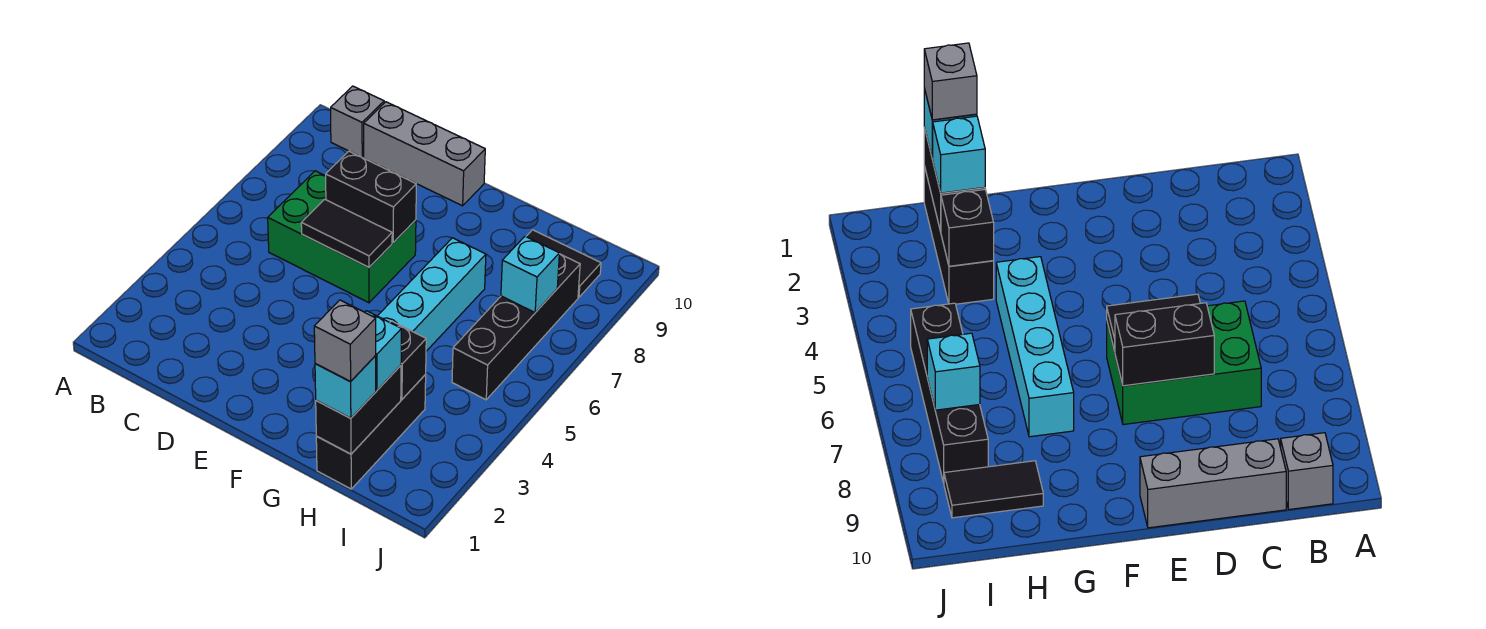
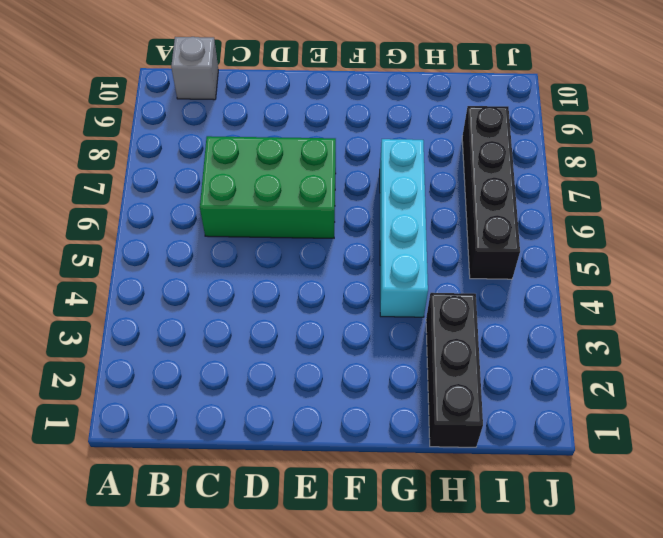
none -> grey brick C10:E10 level 1
none -> black tile H9:I9 level 1
none -> black tile D6:E6 level 2

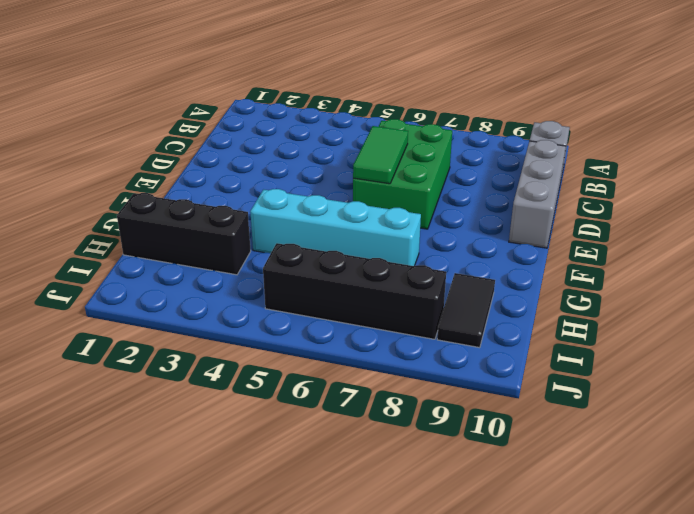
green tile D6:E6 level 2 -> black tile D6:E6 level 2
none -> black brick D7:E7 level 2
none -> black brick H1:H2 level 2
none -> black brick H3 level 2

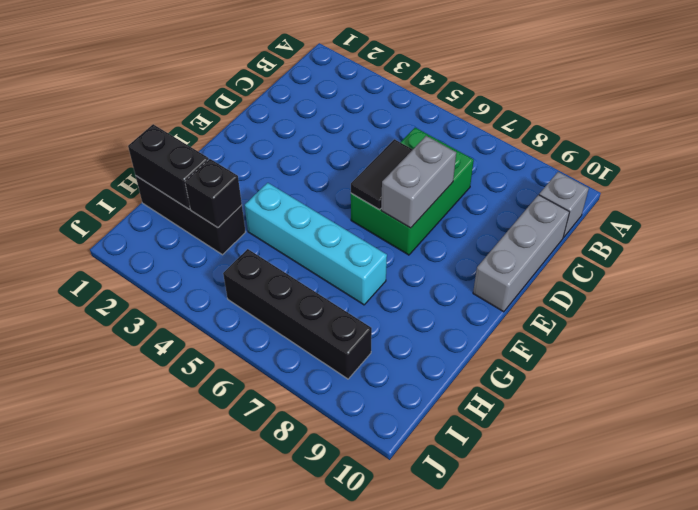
grey brick D7:E7 level 2 -> black brick D7:E7 level 2
none -> black tile H9:I9 level 1
none -> cyan brick I7 level 2
none -> cyan brick H1 level 3

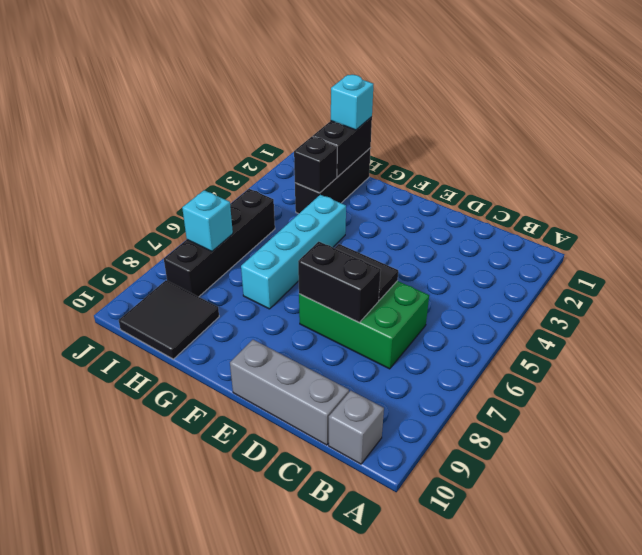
black tile H9:I10 level 1 -> black tile H9:I9 level 1
none -> cyan brick H2 level 3
none -> grey brick H1 level 4

